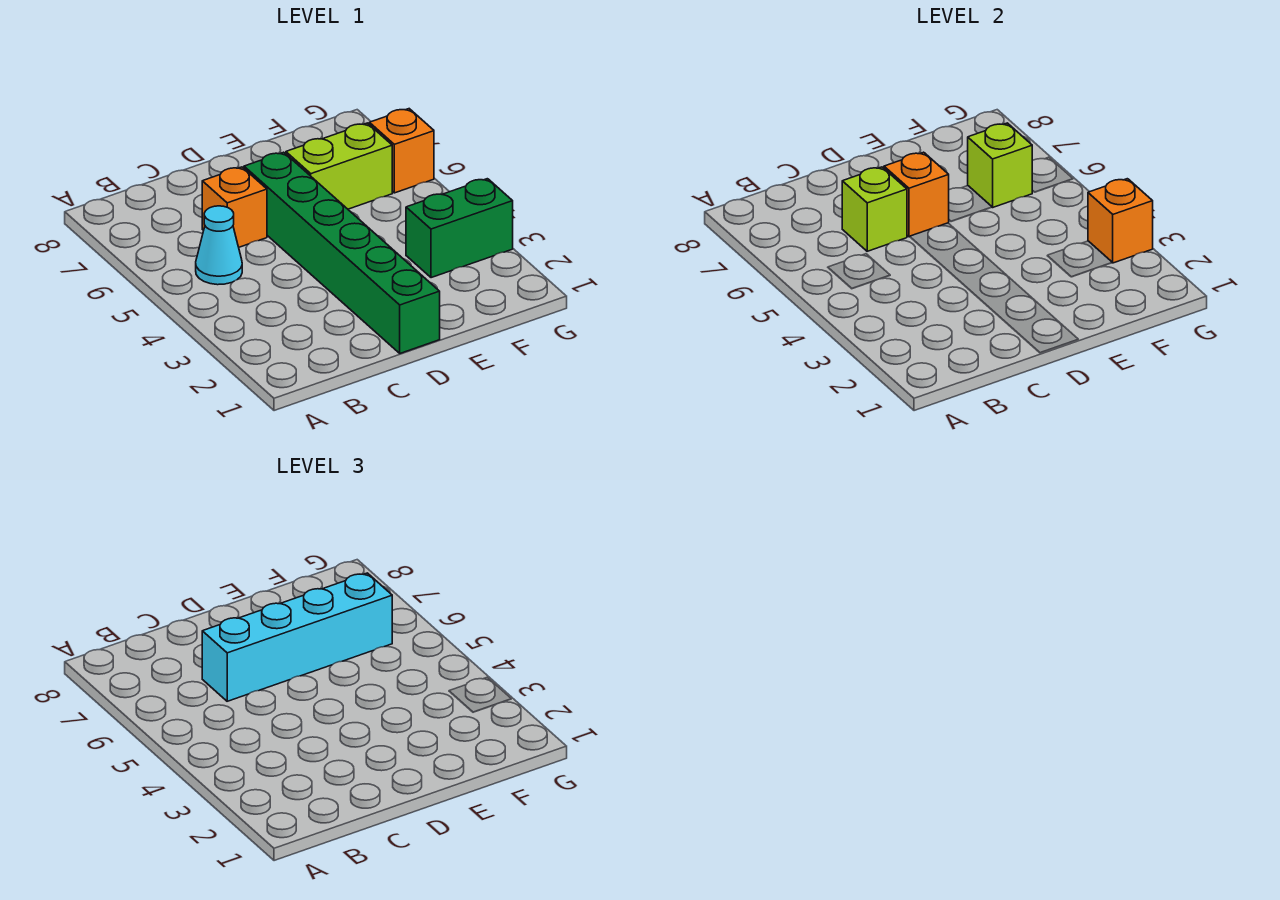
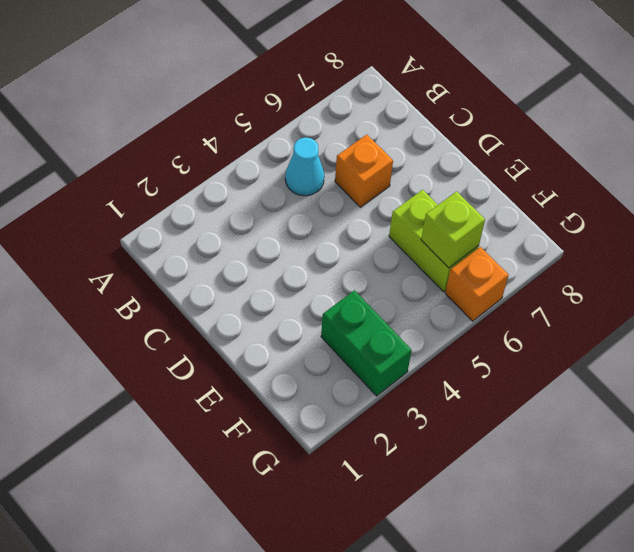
none -> green brick D1:D6 level 1
none -> lime brick C6 level 2

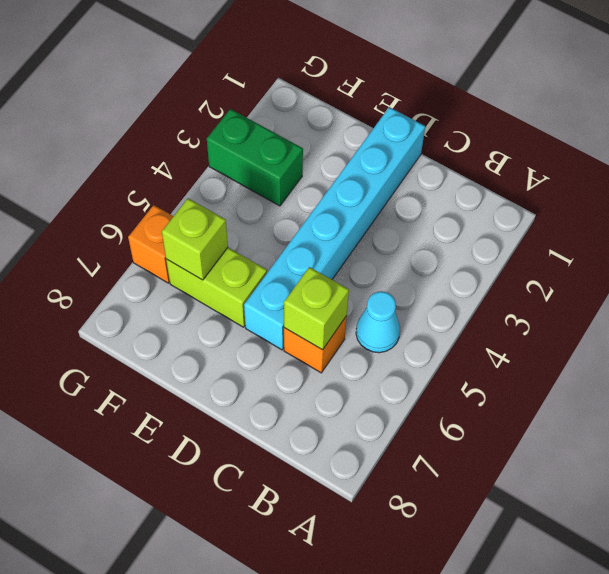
cyan brick D1:D6 level 1 -> green brick D1:D6 level 1
none -> orange brick D6 level 2
none -> orange brick G3 level 2

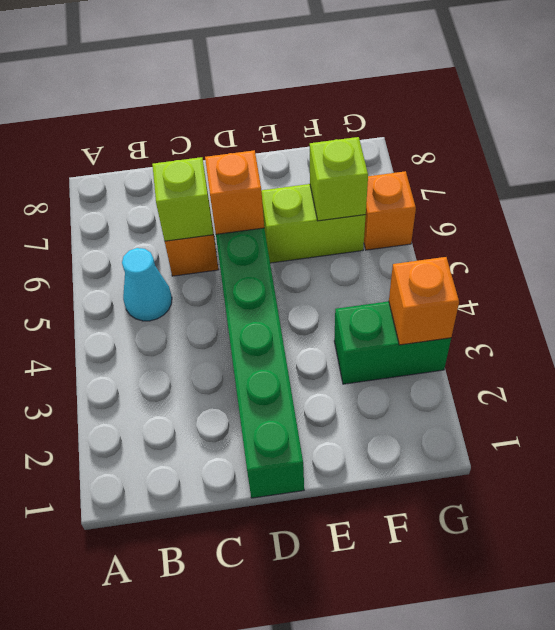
none -> cyan brick C6:F6 level 3

